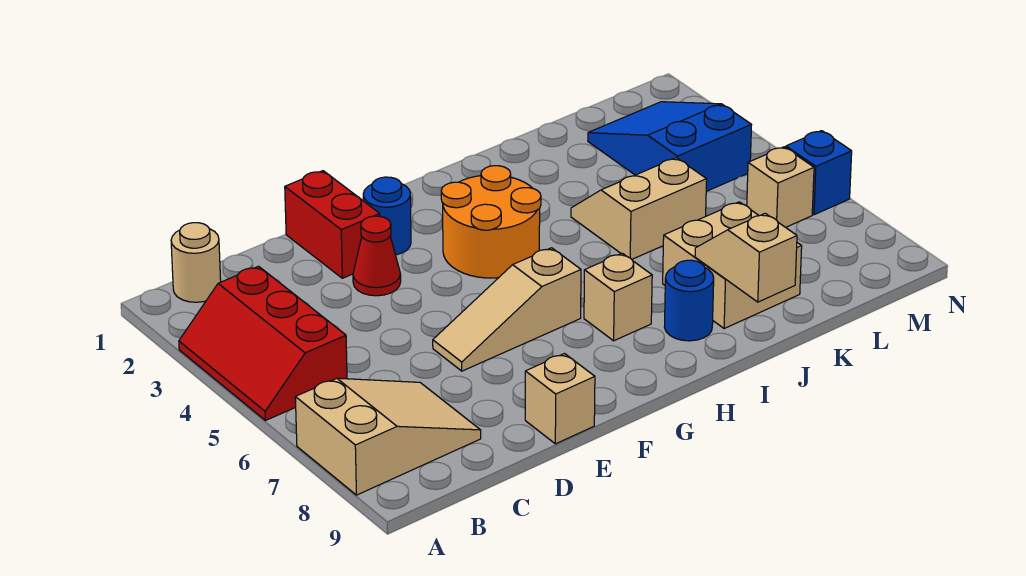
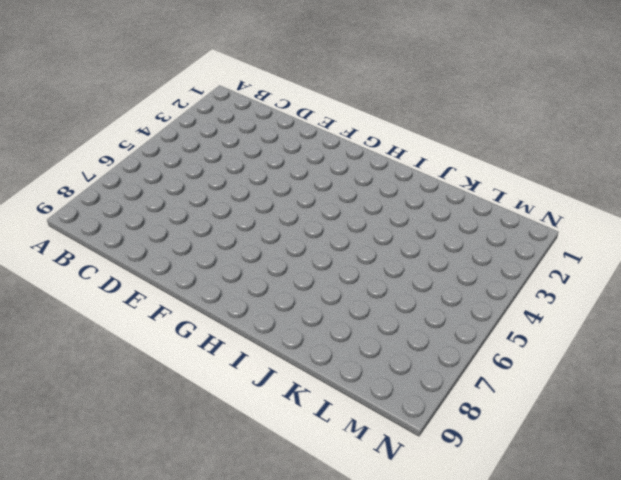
none -> red slope A3:B5 level 1 top B
none -> tan slope A7:C8 level 1 top A
none -> tan round brick B1 level 1

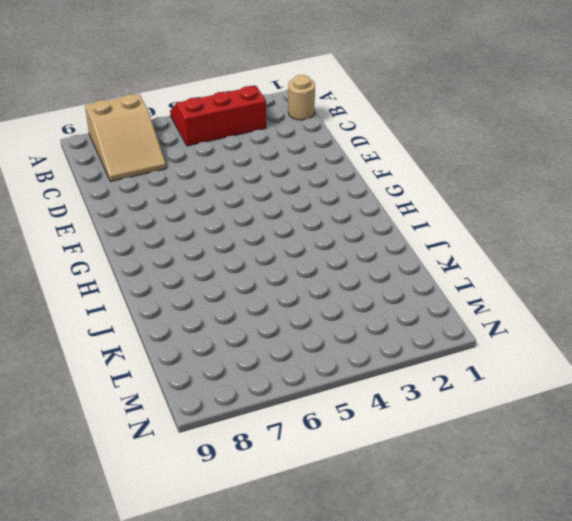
none -> red brick E1:E2 level 1
none -> red cone E3 level 1
none -> tan slope E6:G6 level 1 top G

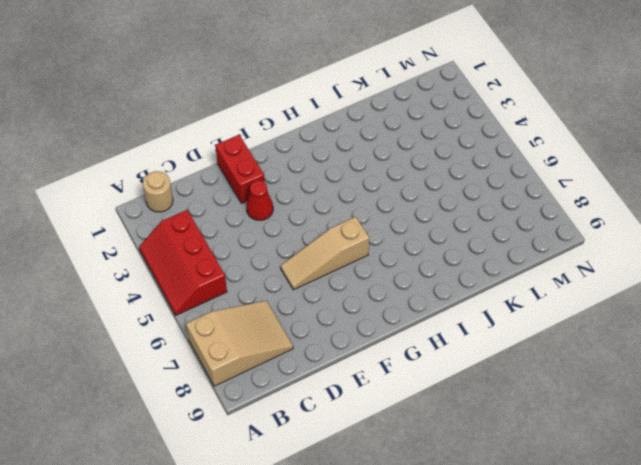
none -> tan brick E9 level 1
none -> blue round brick F2 level 1
none -> orange round brick G3:H4 level 1

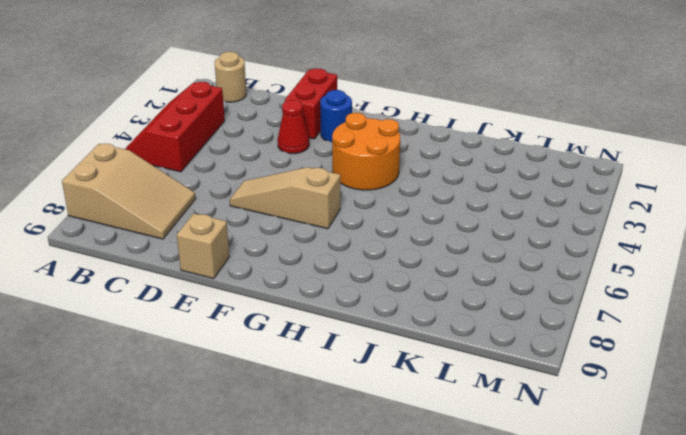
none -> tan brick H7 level 1
none -> blue round brick I8 level 1
none -> tan slope J4:K5 level 1 top 5

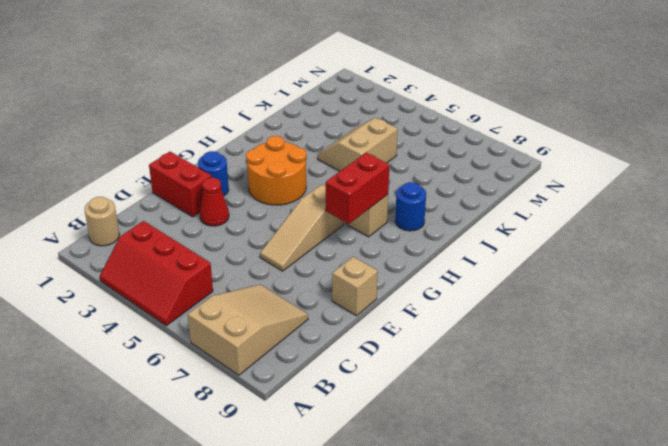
red brick G7:H7 level 2 -> none
none -> tan brick J7:K8 level 1
none -> blue slope L2:M4 level 1 top 4
none -> tan brick M6 level 1

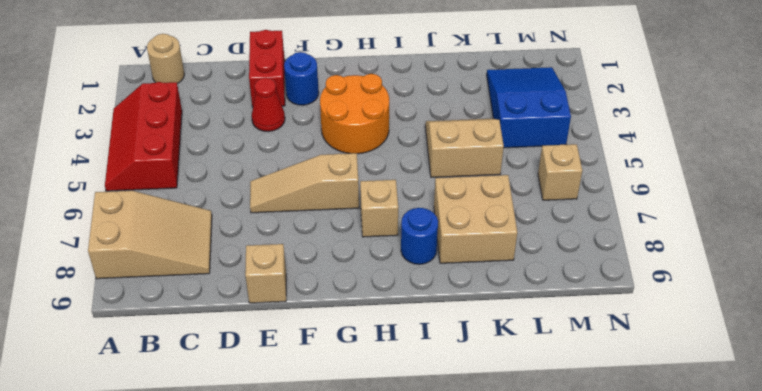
none -> blue brick N6 level 1
none -> tan slope J8:J9 level 2 top 9

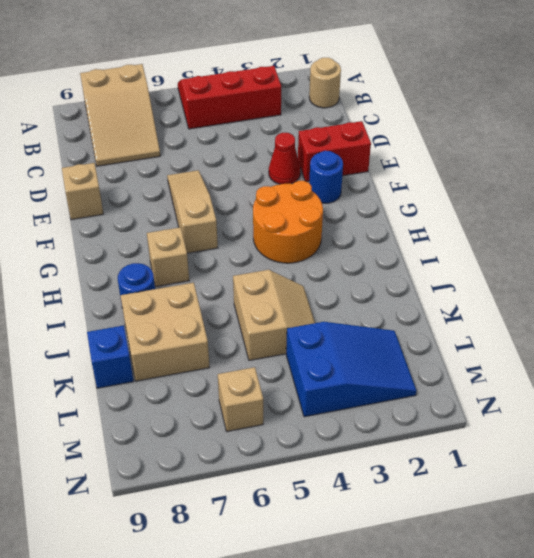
blue brick K9 level 1 -> blue brick N6 level 1
none -> tan slope J8:J9 level 2 top 9

